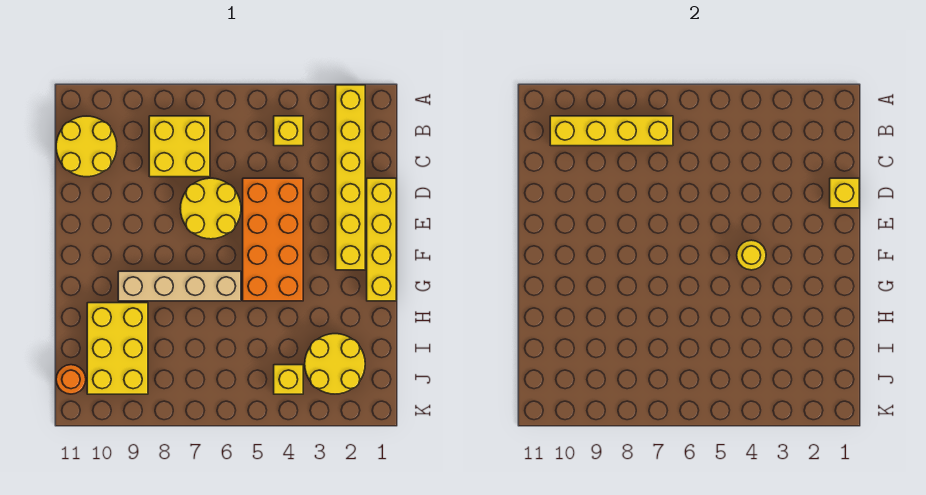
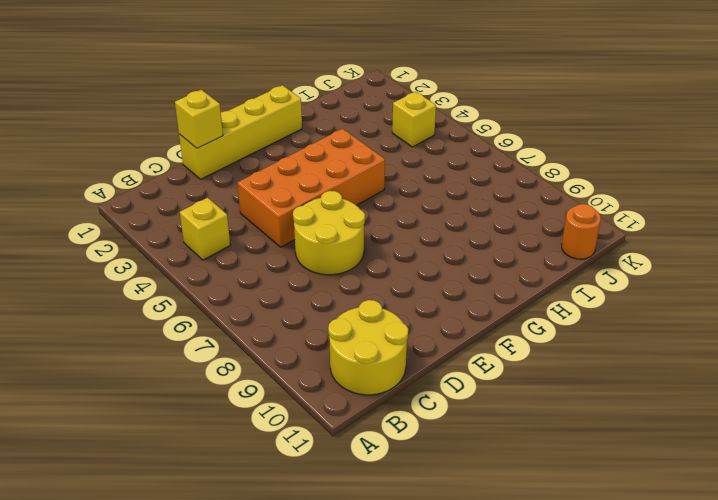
none -> yellow brick A2:F2 level 1
none -> yellow brick B7:C8 level 1
none -> tan brick G6:G9 level 1

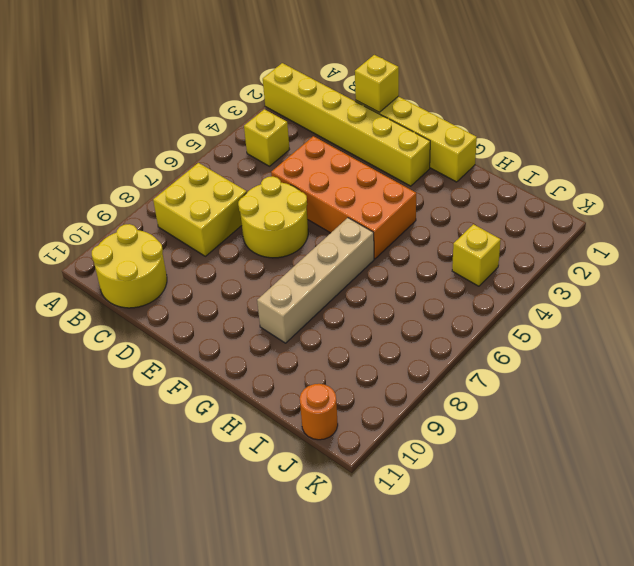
none -> yellow brick H9:J10 level 1
none -> yellow round brick I2:J3 level 1
none -> yellow brick B7:B10 level 2

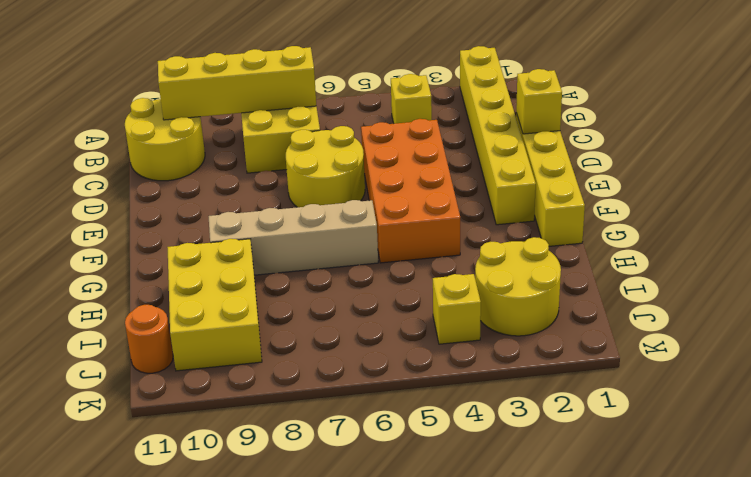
none -> yellow round brick F4 level 2

